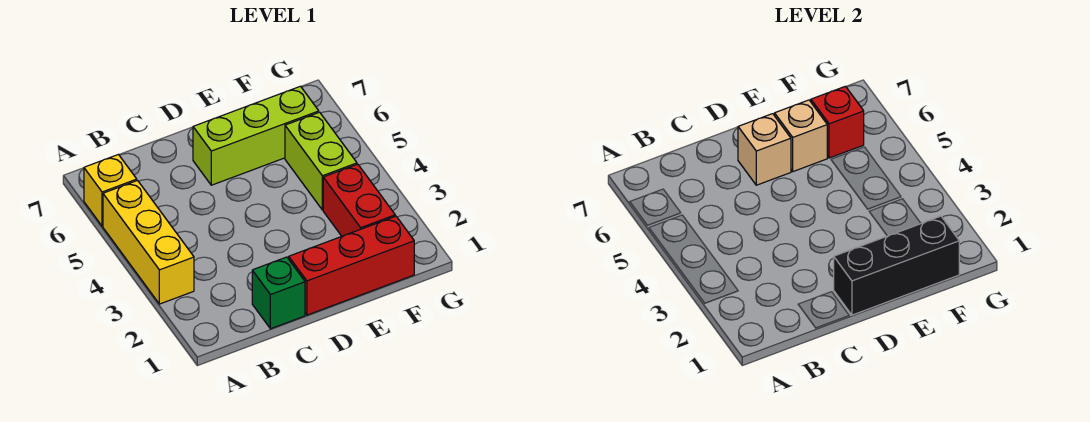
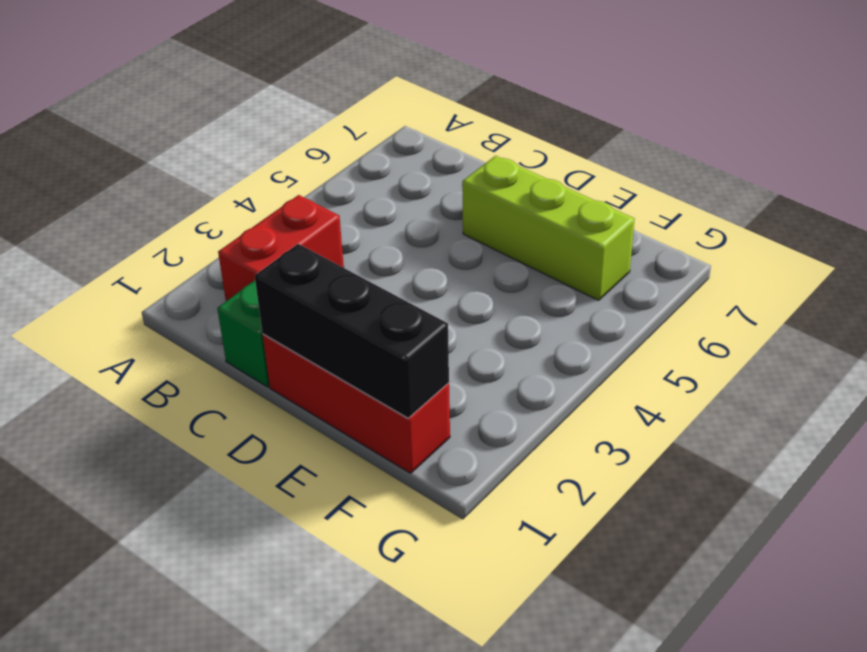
red brick B2:B3 level 1 -> red brick F2:F3 level 1
none -> yellow brick A3:A5 level 1
none -> yellow brick A6 level 1

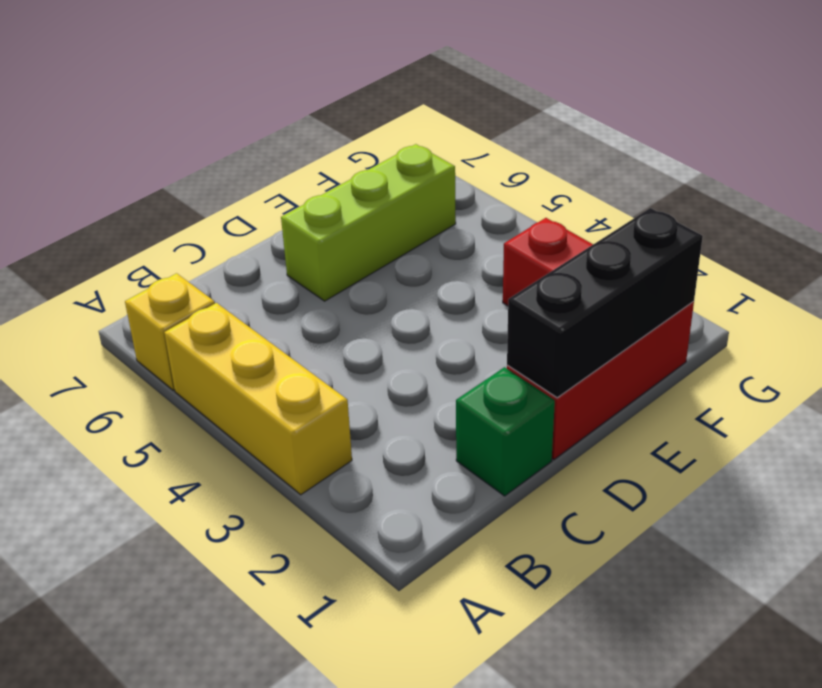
none -> lime brick F4:F5 level 1
none -> tan brick D6 level 2

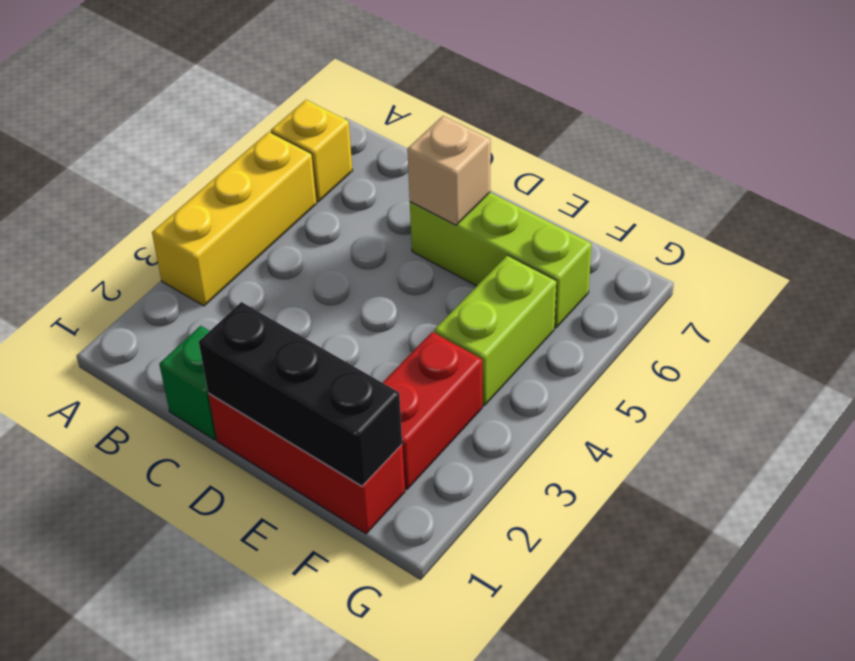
none -> tan brick E6 level 2
none -> red brick F6 level 2

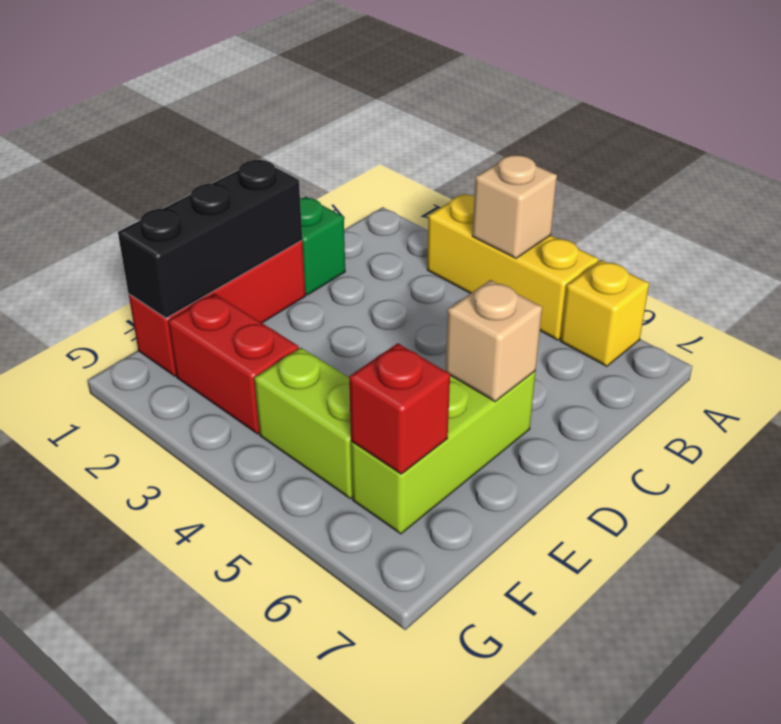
tan brick A4 level 2 -> tan brick E6 level 2

